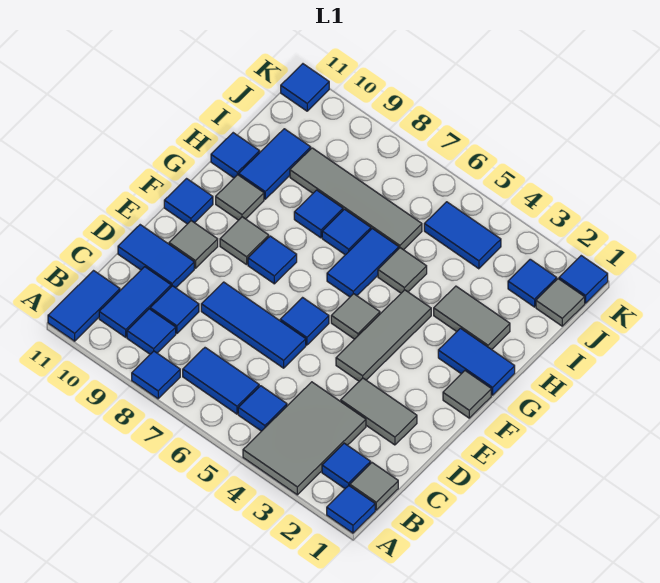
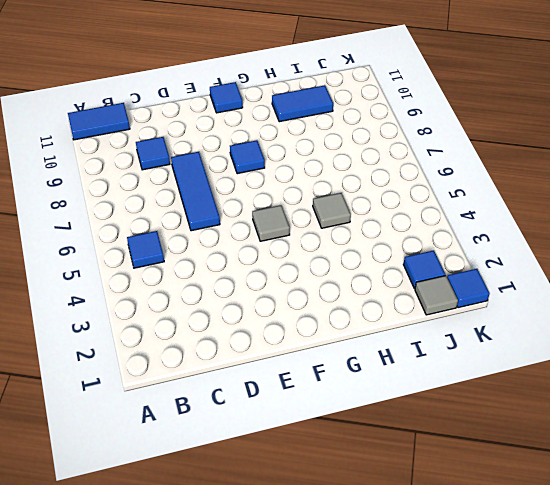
none -> blue tile A1 level 1
none -> grey tile A3:C4 level 1
none -> blue tile A8 level 1
none -> grey tile B1 level 1

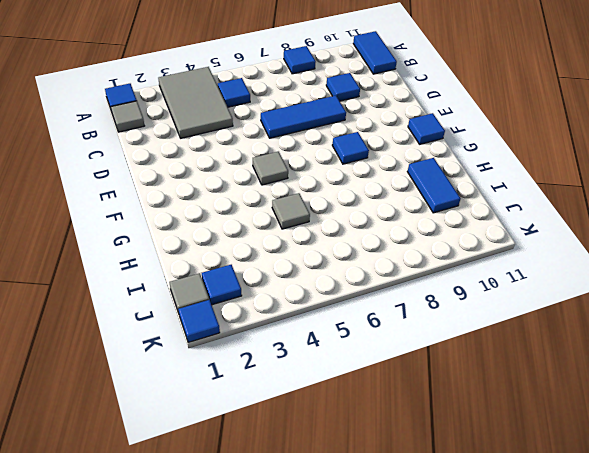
none -> blue tile B2 level 1
none -> blue tile B6:B7 level 1
none -> blue tile B9 level 1
none -> blue tile B10:C10 level 1

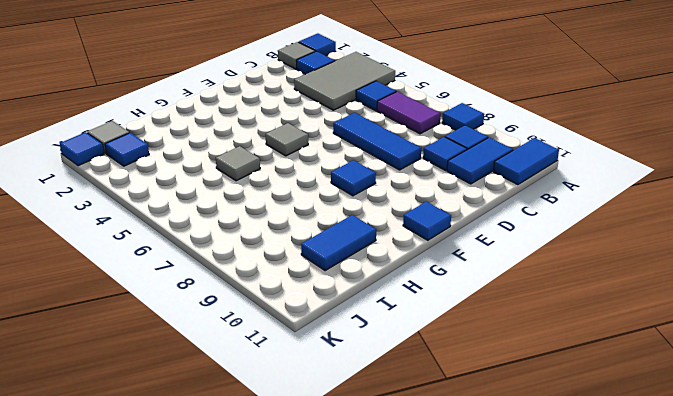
purple tile B6:B7 level 1 -> blue tile B6:B7 level 1
none -> grey tile D2:D3 level 1
none -> blue tile D10:D11 level 1
none -> grey tile E4:G4 level 1
none -> blue tile E6 level 1

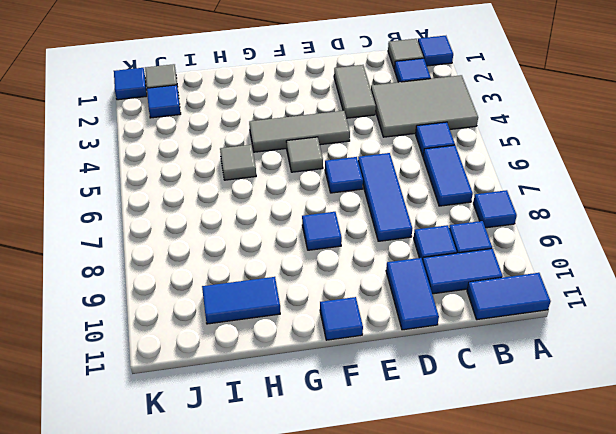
none -> grey tile E10 level 1
none -> grey tile F1 level 1
none -> grey tile F9 level 1
none -> blue tile G1:G2 level 1

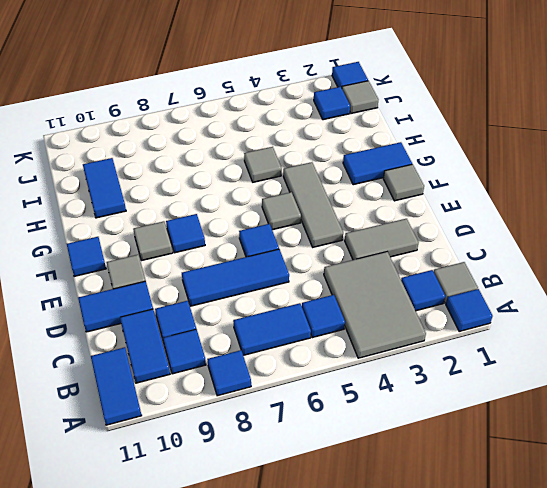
none -> blue tile G6:H6 level 1
none -> grey tile G10 level 1
none -> grey tile H2:H3 level 1
none -> blue tile H7 level 1

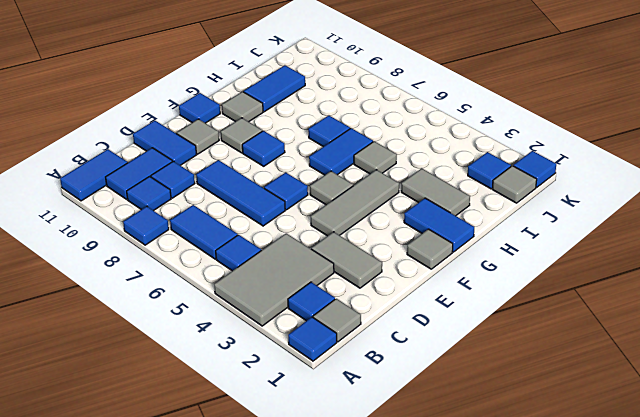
none -> blue tile H8 level 1
none -> blue tile H11 level 1
none -> grey tile I6:I9 level 1
none -> blue tile J4:J5 level 1

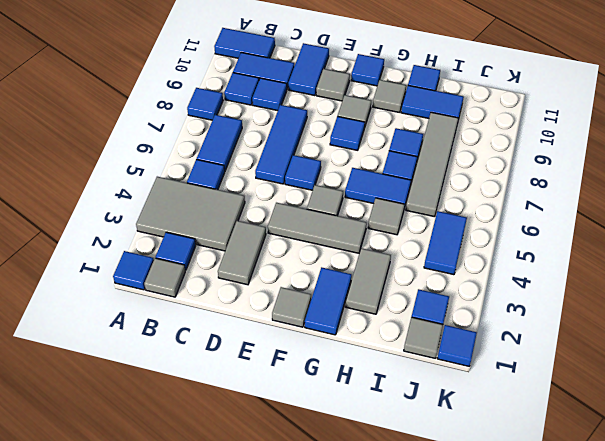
none -> blue tile K11 level 1

